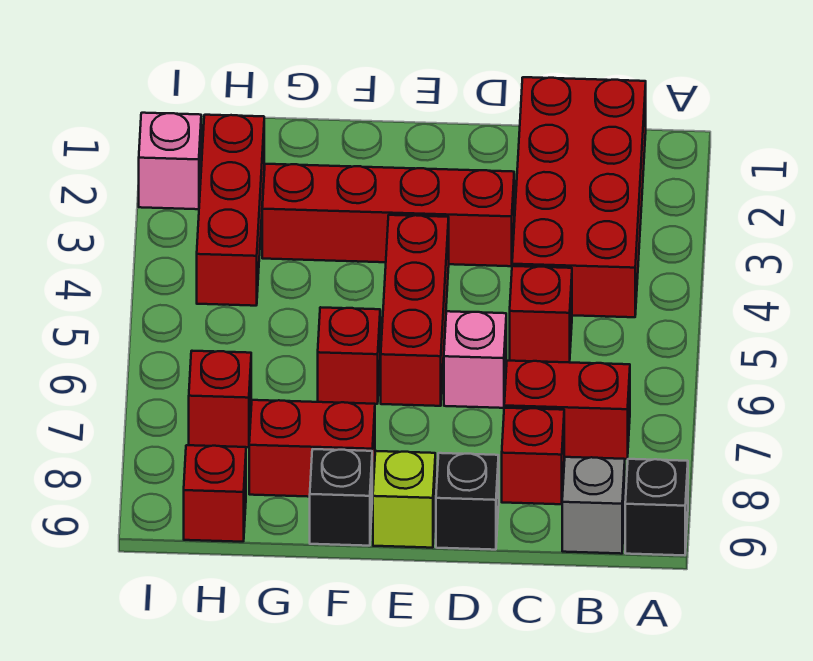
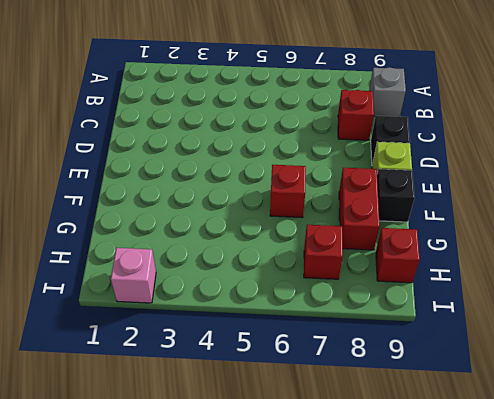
none -> black brick A9 level 1
none -> red brick B1:C4 level 1
none -> red brick B7:C7 level 1

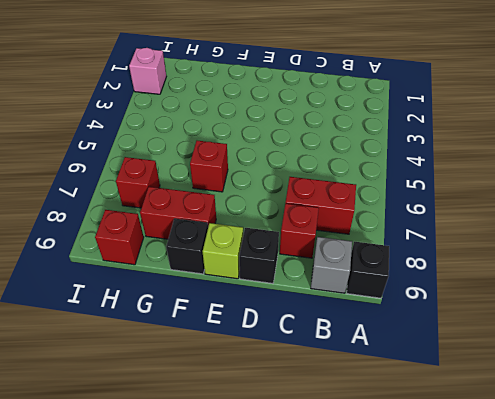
none -> red brick B1:C4 level 1
none -> red brick C5 level 1
none -> red brick D3:G3 level 1

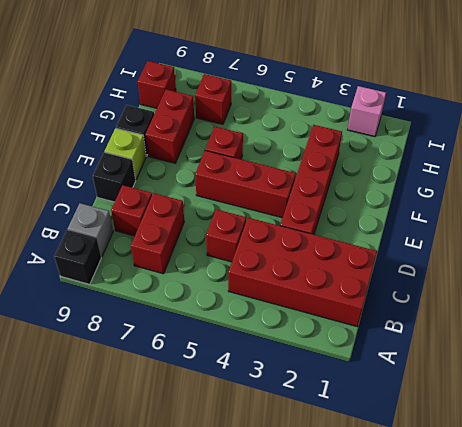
none -> pink brick D6 level 1
none -> red brick H2:H4 level 1

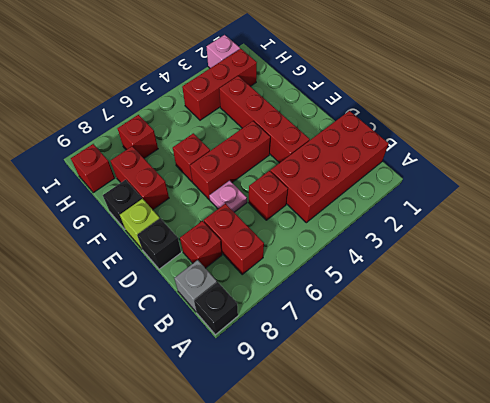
pink plate D6 level 1 -> pink brick D6 level 1

